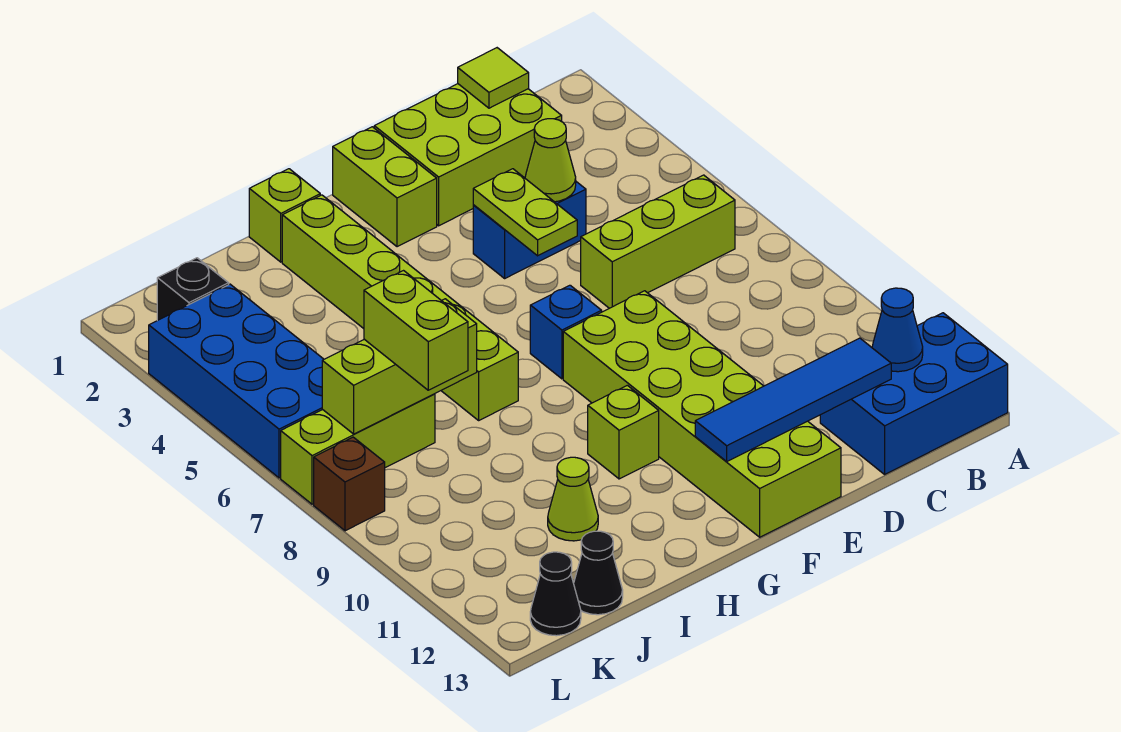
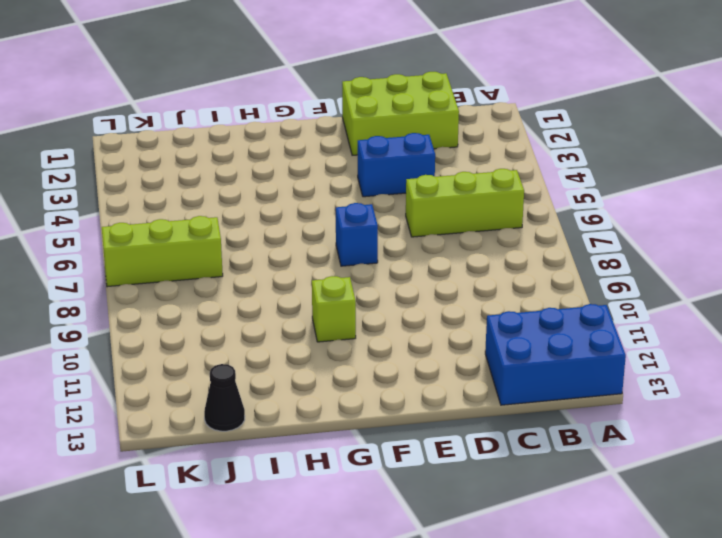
none -> lime brick E8:F13 level 1
none -> lime brick F1:F2 level 1
none -> lime brick H1 level 1

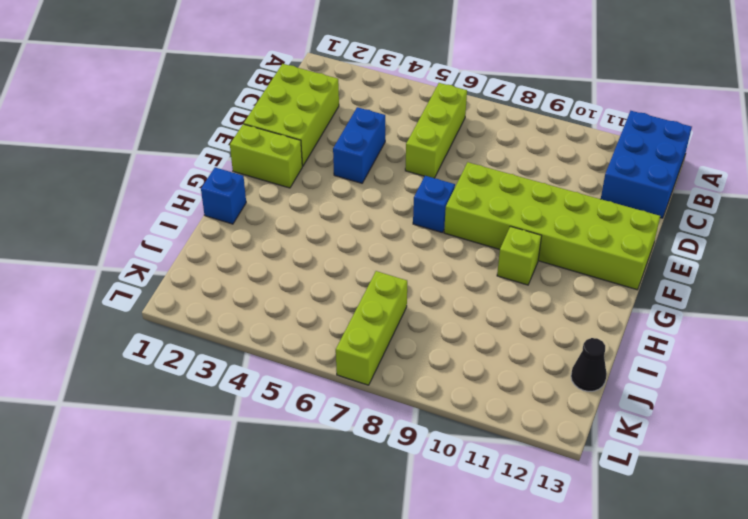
blue brick H1 level 1 -> lime brick H1 level 1
none -> lime brick H2:H7 level 1
none -> lime cone I11 level 1
none -> black brick K2 level 1

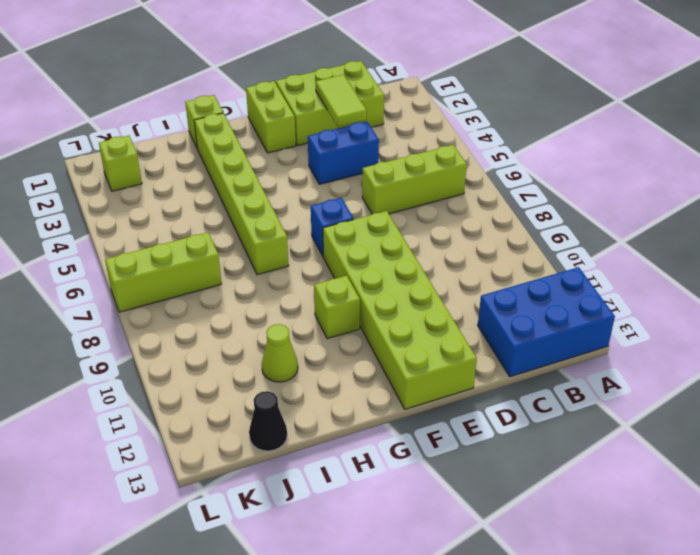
lime tile D2:D3 level 2 -> none
lime brick K2 level 1 -> black brick K2 level 1
none -> blue brick K3:L6 level 1
none -> black cone K13 level 1
none -> brown brick L8 level 1

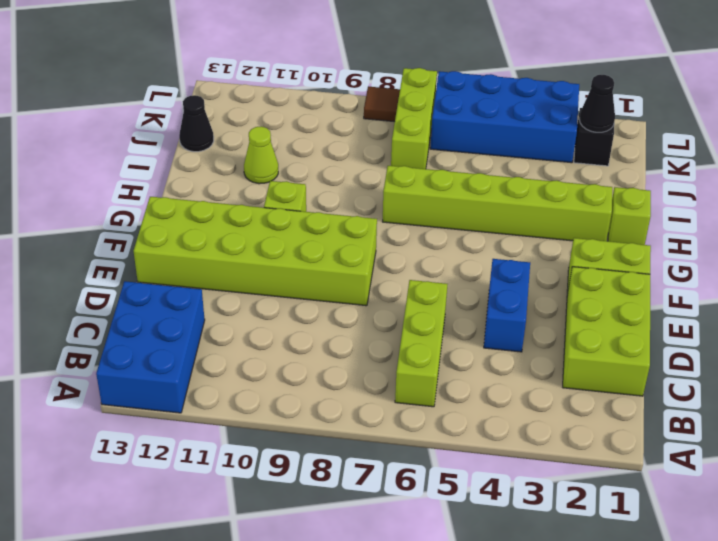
black cone K2 level 2 -> black cone K13 level 1
brown tile L8 level 1 -> brown brick L8 level 1
none -> blue brick F7 level 1
none -> blue cone B12 level 2
none -> lime tile C1 level 2

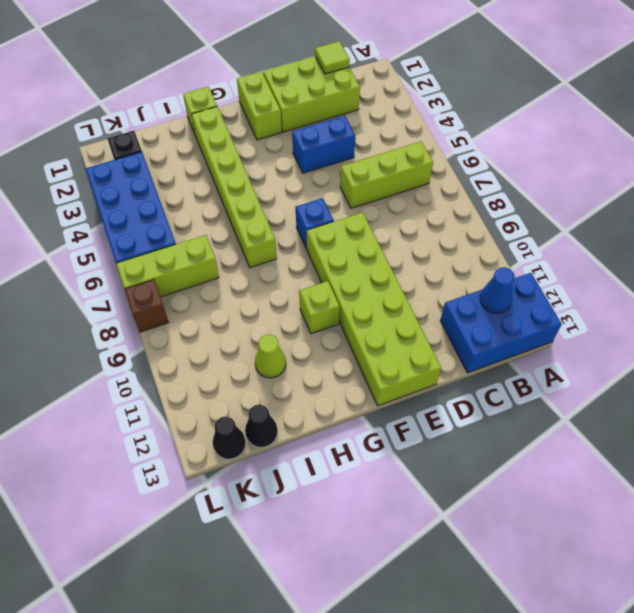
none -> blue tile C12:F12 level 2
none -> lime cone D4 level 2
none -> lime plate E4:E5 level 2

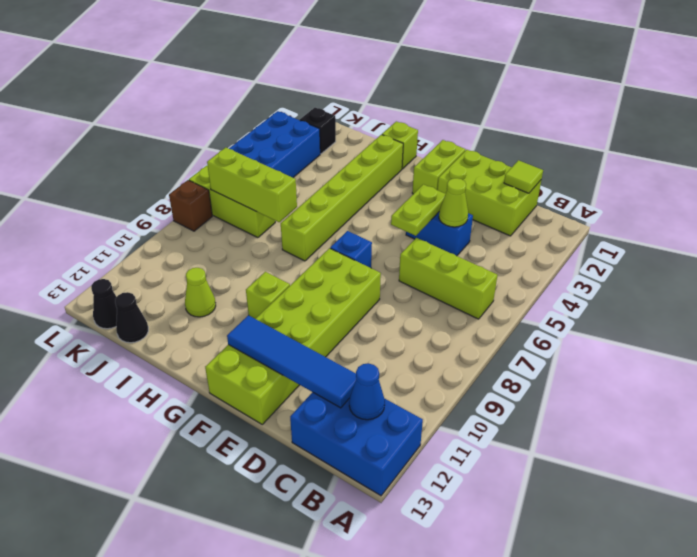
none -> lime brick J7:J8 level 3

